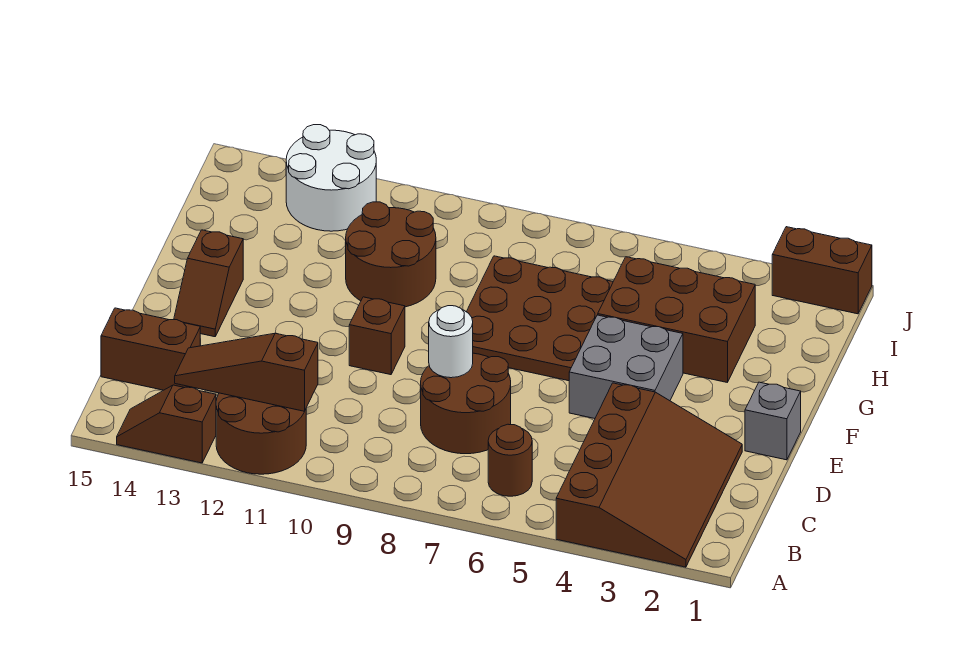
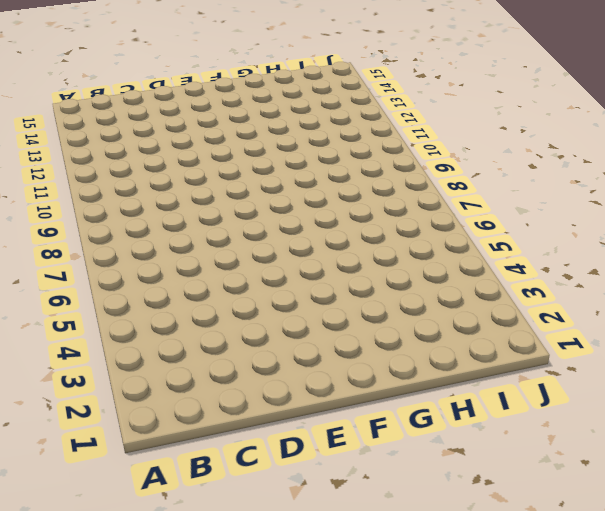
none -> brown slope A2:D4 level 1 top 4
none -> brown round brick A11:B12 level 1
none -> brown slope A13:A14 level 1 top 13

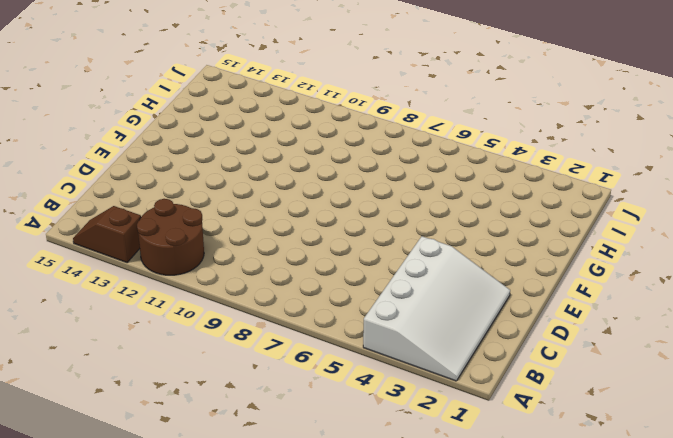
white slope A2:D4 level 1 top 4 -> brown slope A2:D4 level 1 top 4
none -> brown round brick B6 level 1
none -> brown round brick C7:D8 level 1
none -> brown brick C14:C15 level 1

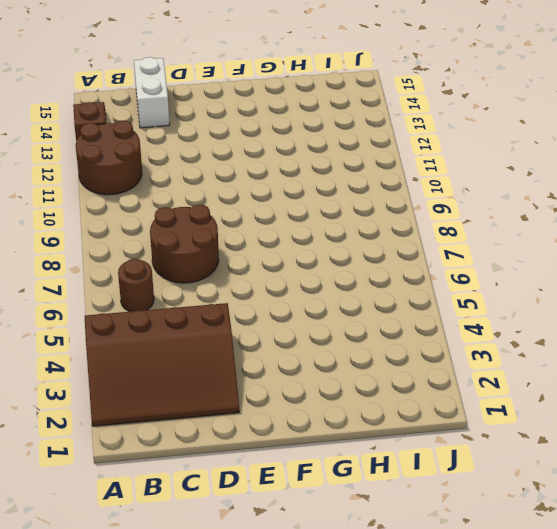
white brick C14:C15 level 1 -> brown brick C14:C15 level 1
none -> grey brick E1 level 1
none -> grey brick E4:F5 level 1
none -> brown brick E10 level 1

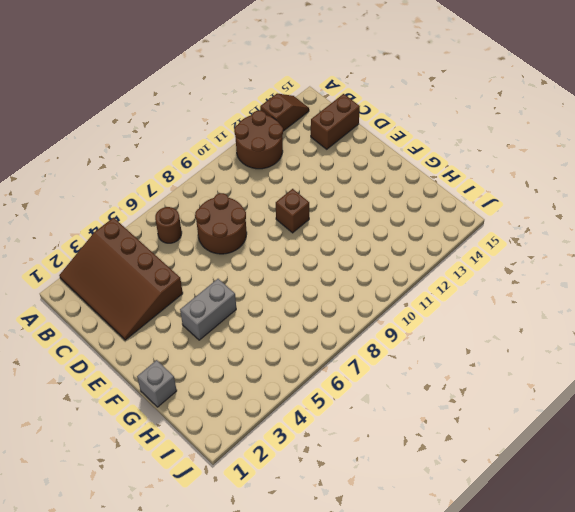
grey brick F4:F5 level 1 -> grey brick E4:F5 level 1
grey brick G1 level 1 -> grey brick E1 level 1
none -> brown slope E14:F14 level 1 top F
none -> brown plate F6:H8 level 1
none -> brown brick G3:H5 level 1

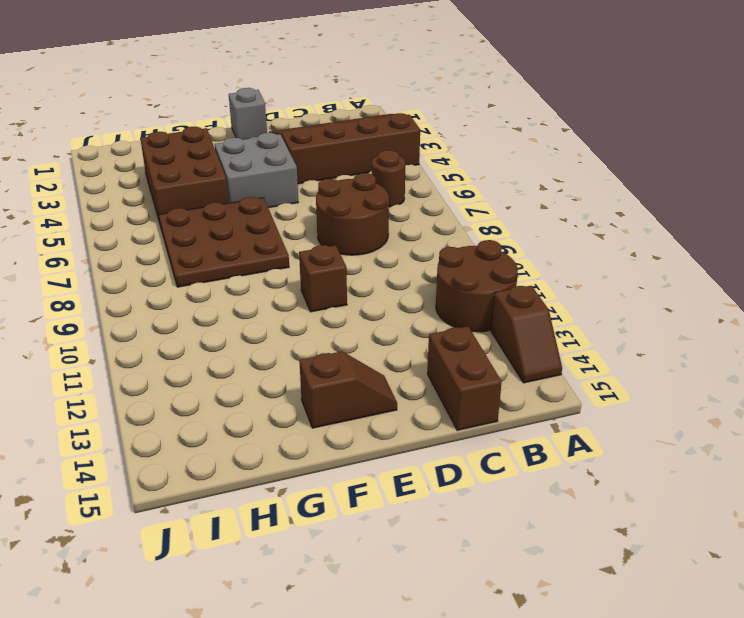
none -> brown round brick G10:H11 level 1
none -> white round brick I12:J13 level 1
none -> brown brick J1:J2 level 1

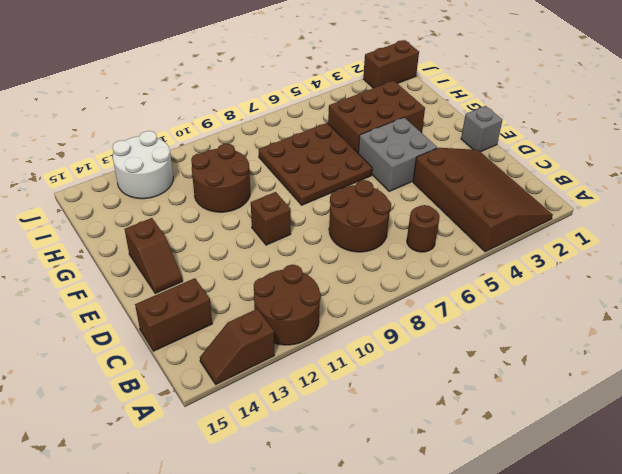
none -> brown slope B11:B13 level 2 top 11
none -> white round brick D8 level 2

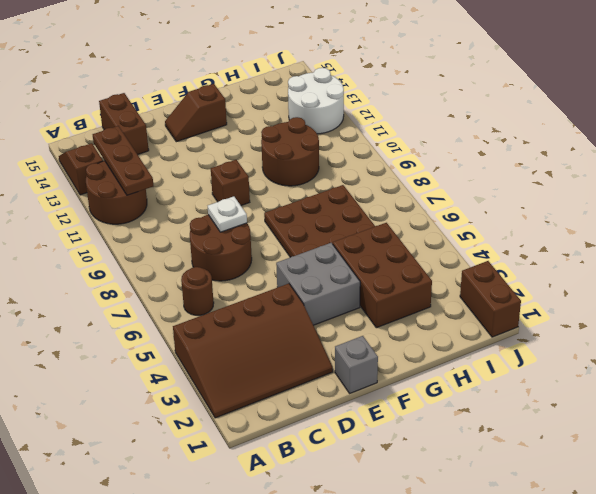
brown plate B11:B13 level 2 -> brown slope B11:B13 level 2 top 11
white plate D8 level 2 -> white round brick D8 level 2

